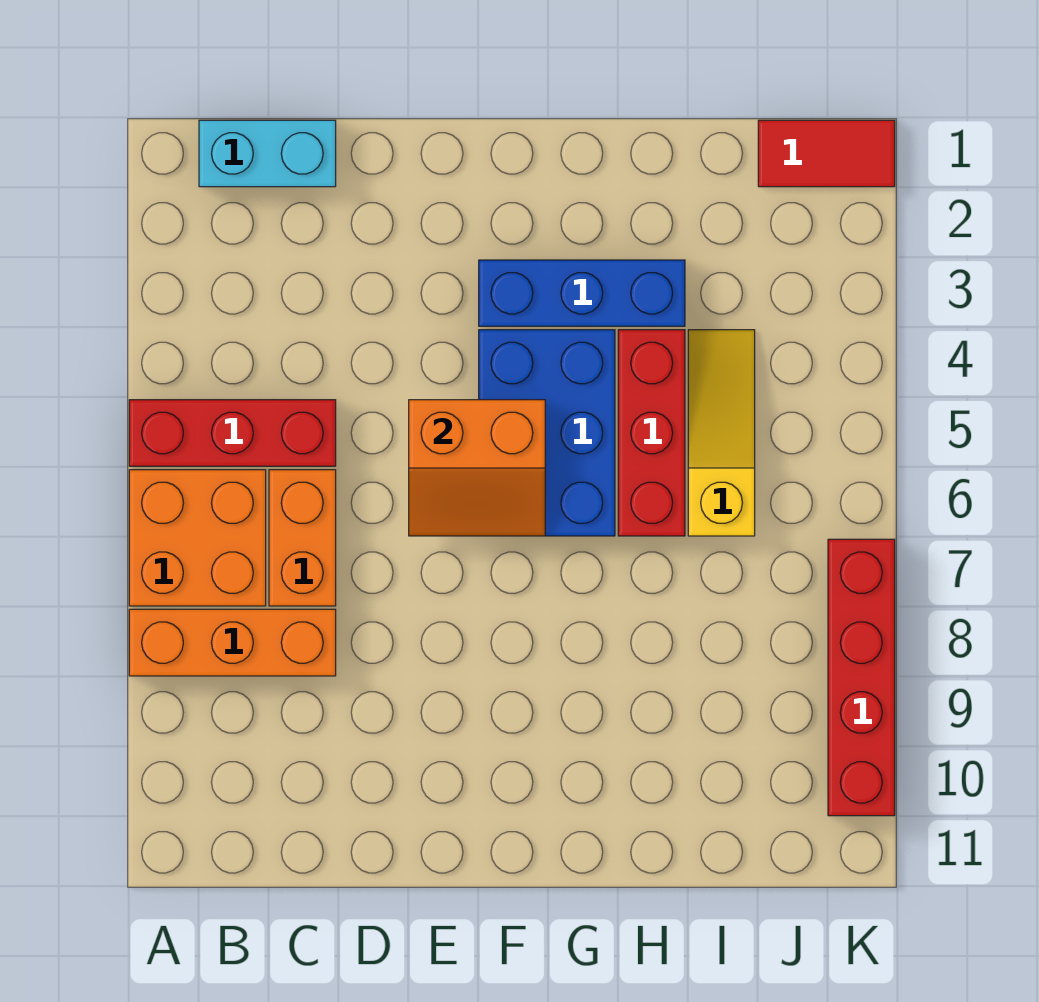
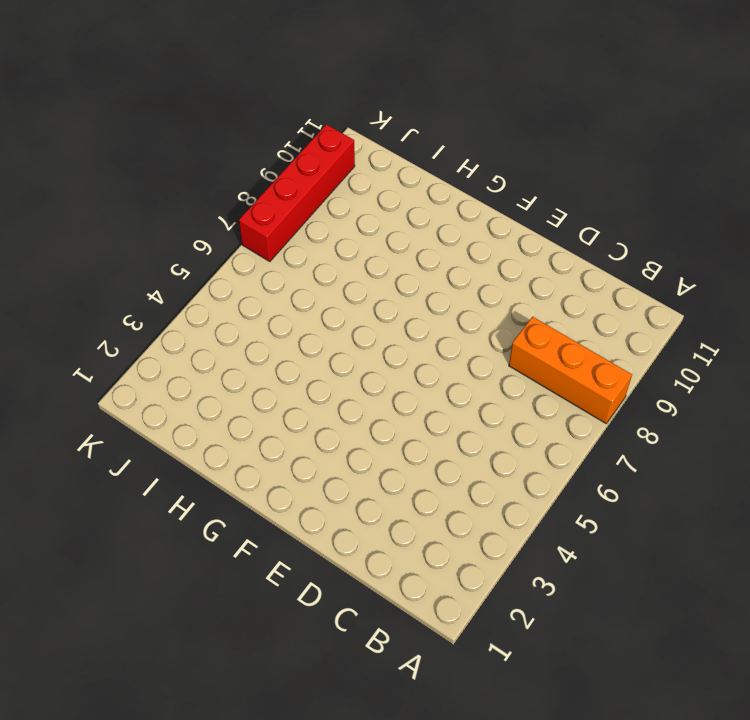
none -> red brick A5:C5 level 1
none -> orange brick A6:B7 level 1
none -> cyan brick B1:C1 level 1

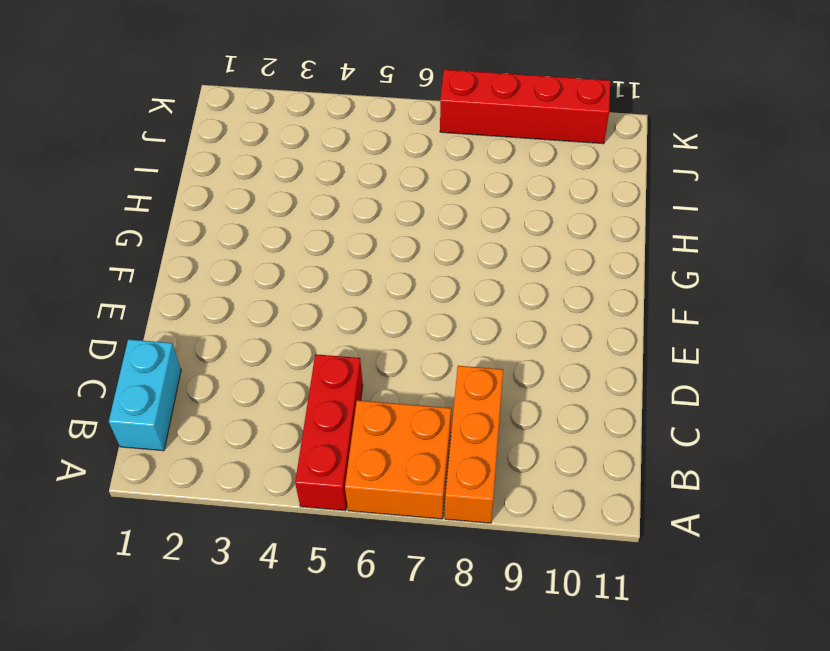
none -> orange brick C6:C7 level 1
none -> blue brick F3:H3 level 1
none -> blue brick F4:G6 level 1

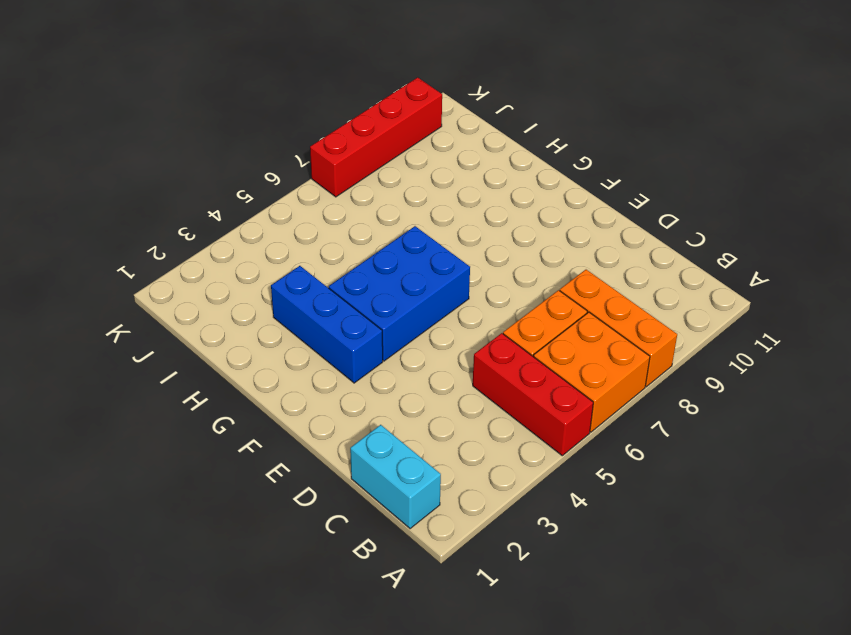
none -> red brick H4:H6 level 1
none -> yellow slope I4:I6 level 1 top 6
none -> red tile J1:K1 level 1

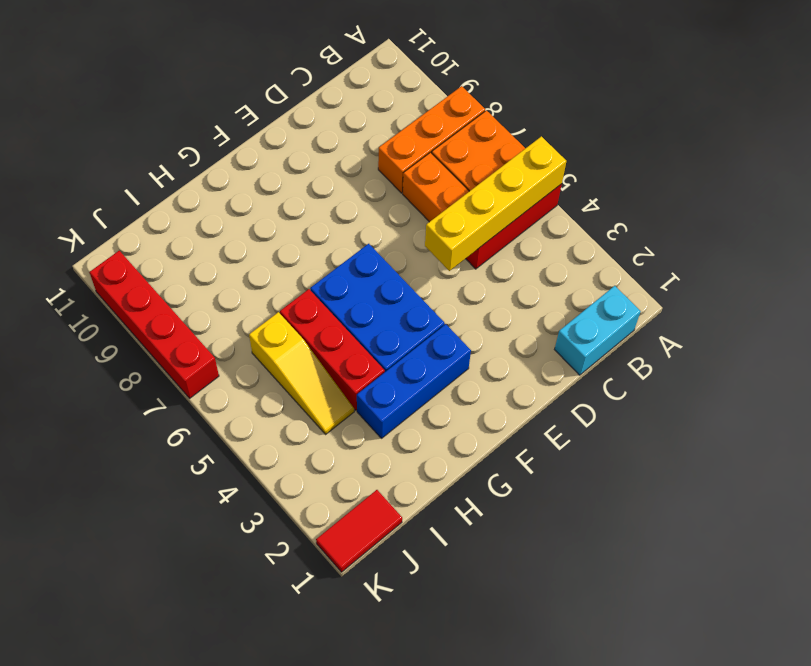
yellow brick A5:D5 level 2 -> none
none -> orange slope E5:F6 level 2 top 5

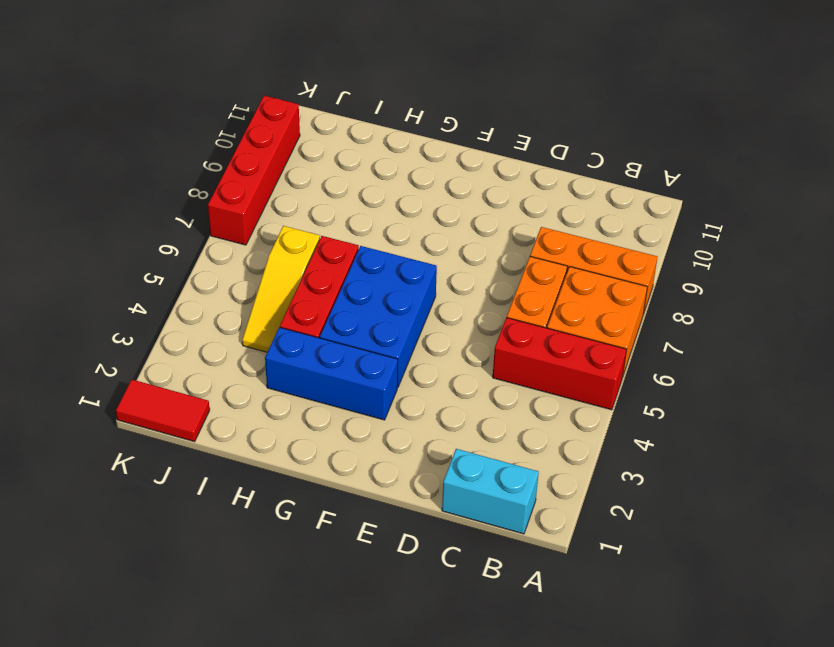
none -> orange slope E5:F6 level 2 top 5

